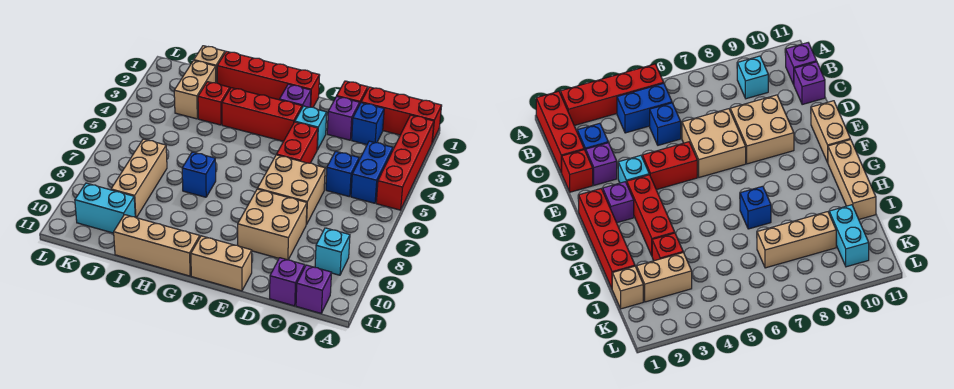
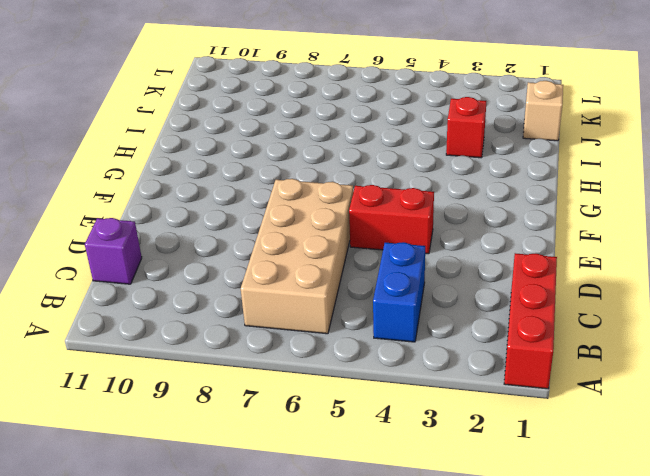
blue brick B4:C4 level 1 -> blue brick B4:B5 level 1
tan brick B6:E7 level 1 -> tan brick D6:E7 level 1
none -> red brick A2:A5 level 1
none -> cyan brick B9 level 1
none -> purple brick B11 level 1

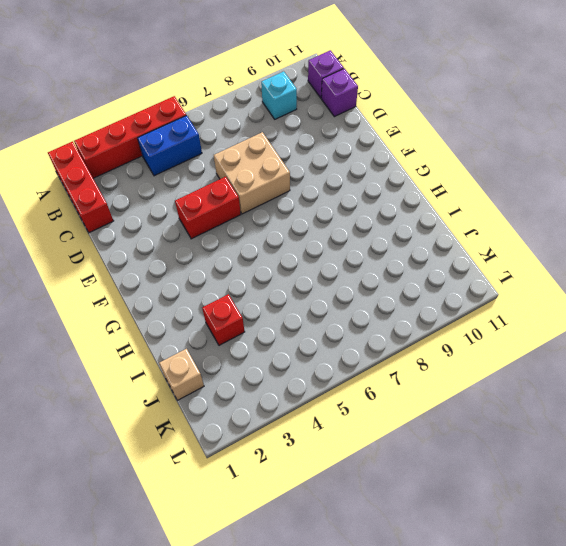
none -> blue brick C2 level 1
none -> blue brick C5 level 1
none -> red brick D1 level 1

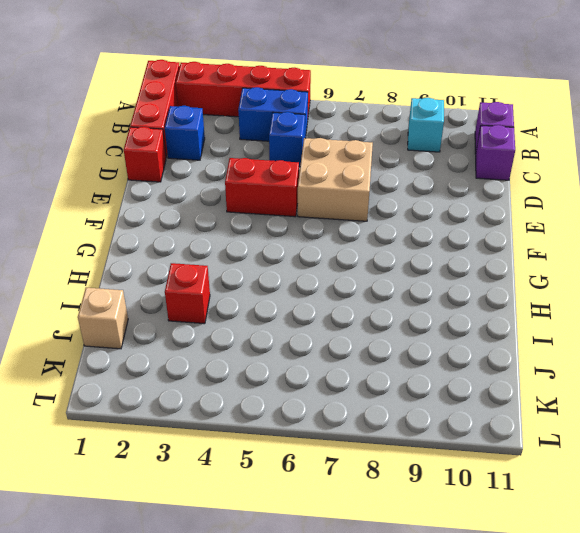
none -> purple brick D2 level 1
none -> tan brick D8:E9 level 1
none -> cyan brick E3 level 1

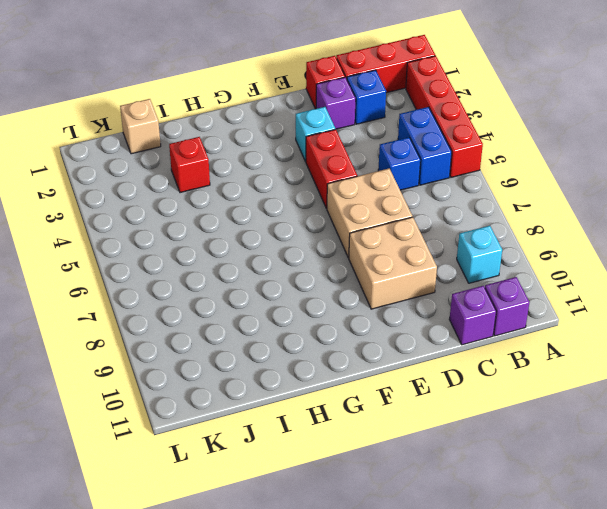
none -> tan brick E11:F11 level 1
none -> red brick F1:I1 level 1
none -> purple brick F2 level 1

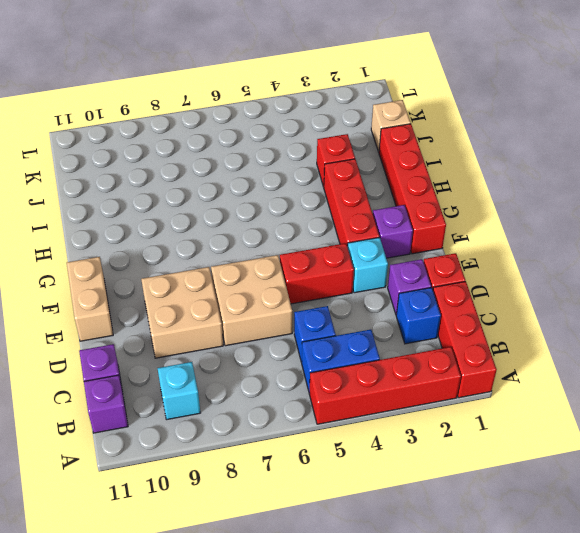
none -> tan brick G11:I11 level 1
none -> blue brick H7 level 1
none -> tan brick J2:J3 level 1

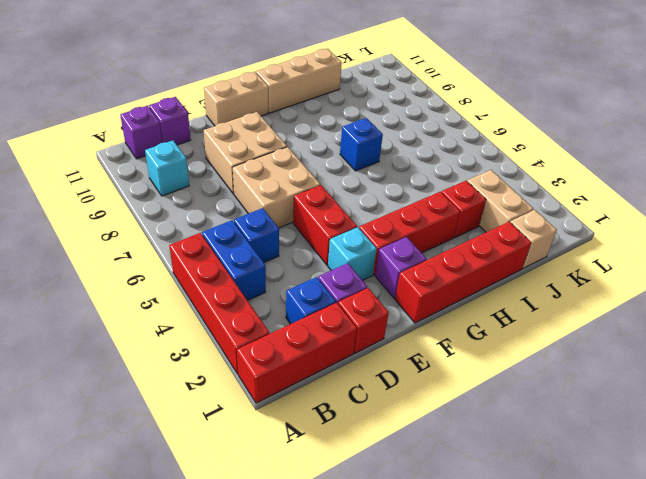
none -> tan brick J7:J9 level 1
none -> cyan brick J10:K10 level 1

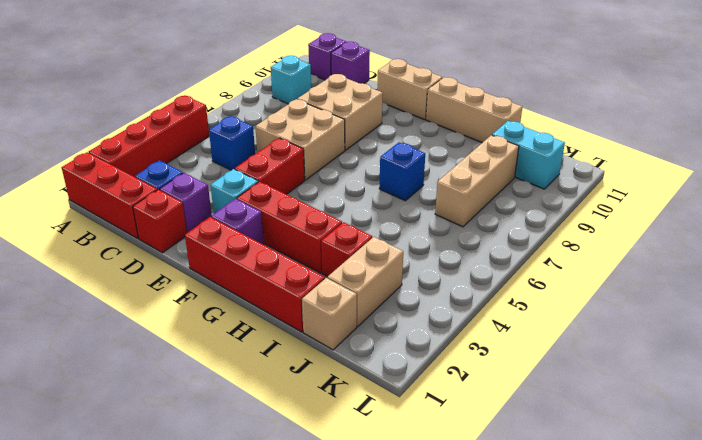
none -> blue brick B4:B5 level 1

